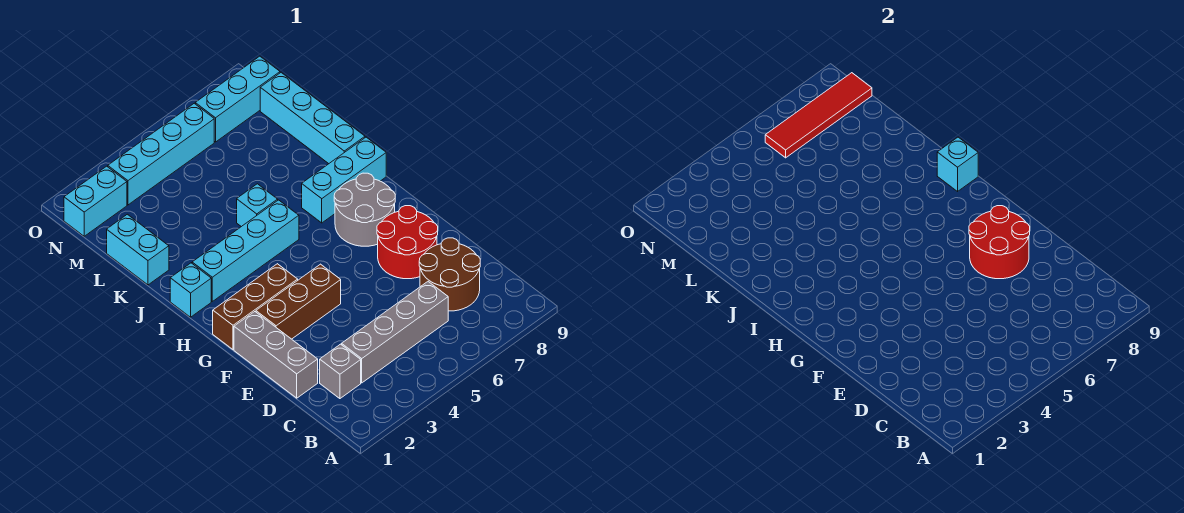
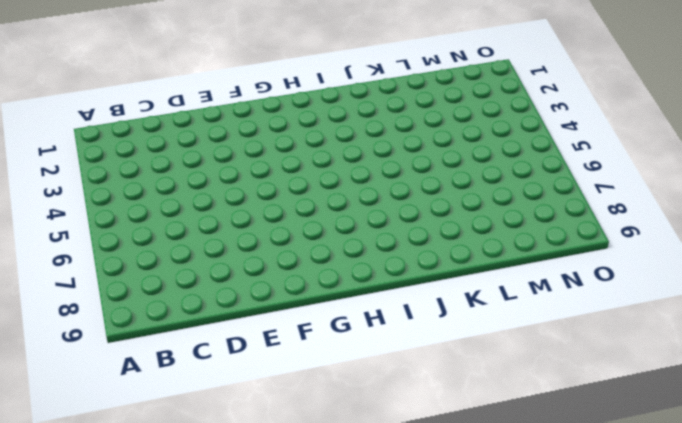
none -> grey brick C2 level 1
none -> grey brick C3:C6 level 1
none -> brown round brick C7:D8 level 1

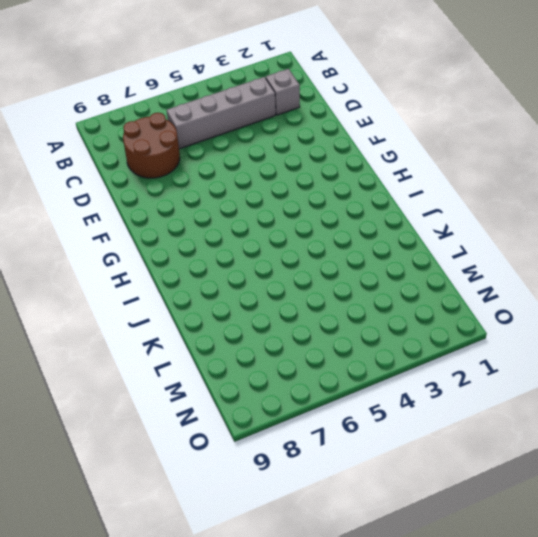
none -> grey brick D1:F1 level 1
none -> red round brick E7:F8 level 1
none -> brown brick F2:F4 level 1

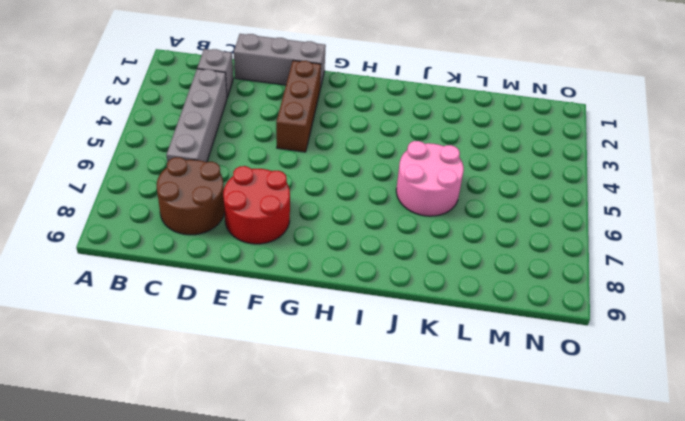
pink round brick J5:K6 level 1 -> cyan brick J5 level 1
none -> brown brick G1:G3 level 1
none -> grey round brick G7:H8 level 1
none -> cyan brick I1 level 1

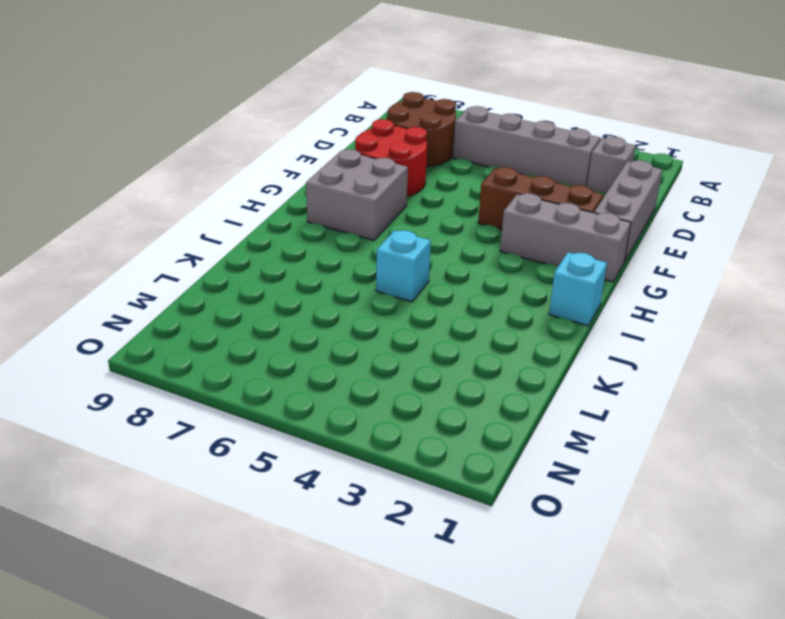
grey brick G1:G3 level 1 -> brown brick G1:G3 level 1
grey brick G7:H8 level 1 -> grey round brick G7:H8 level 1
none -> cyan brick I2:I5 level 1
none -> cyan brick I7:I9 level 1
none -> cyan brick J9:M9 level 1

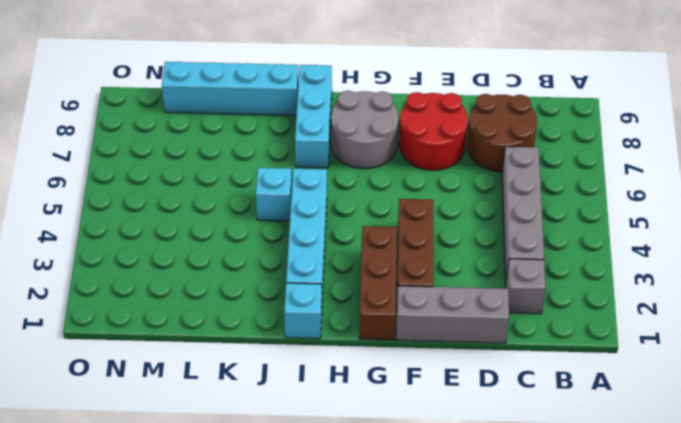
none -> cyan brick K1:L1 level 1
none -> cyan brick N1:N2 level 1
none -> cyan brick N3:N6 level 1

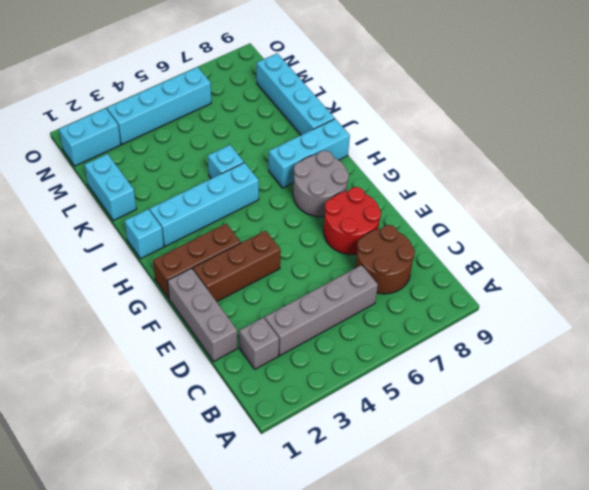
none -> cyan brick N7:N9 level 1
none -> red round brick E7:F8 level 2
none -> cyan brick I9 level 2

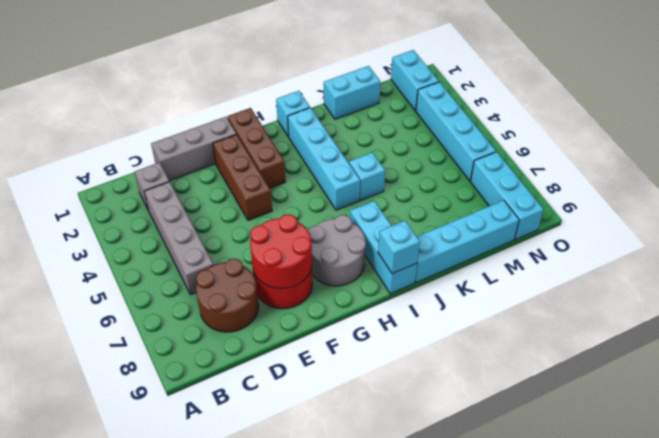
none -> red tile N6:N9 level 2

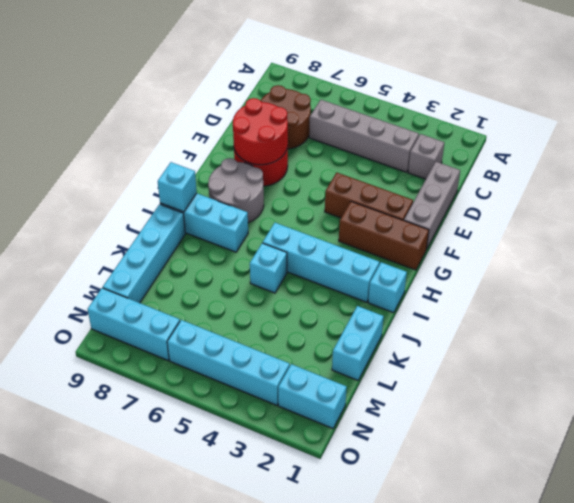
none -> red tile N6:N9 level 2

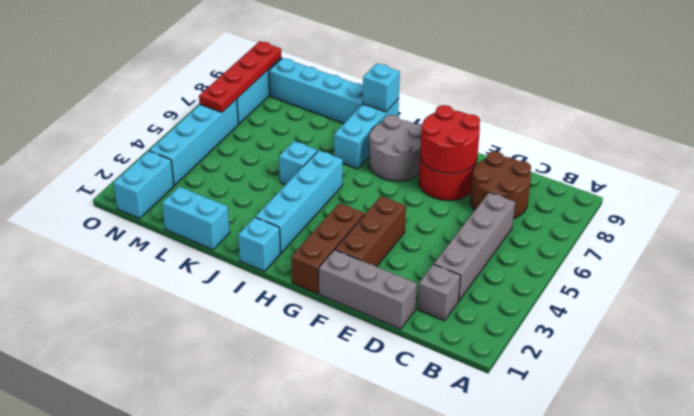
red plate N6:N9 level 2 -> red tile N6:N9 level 2

